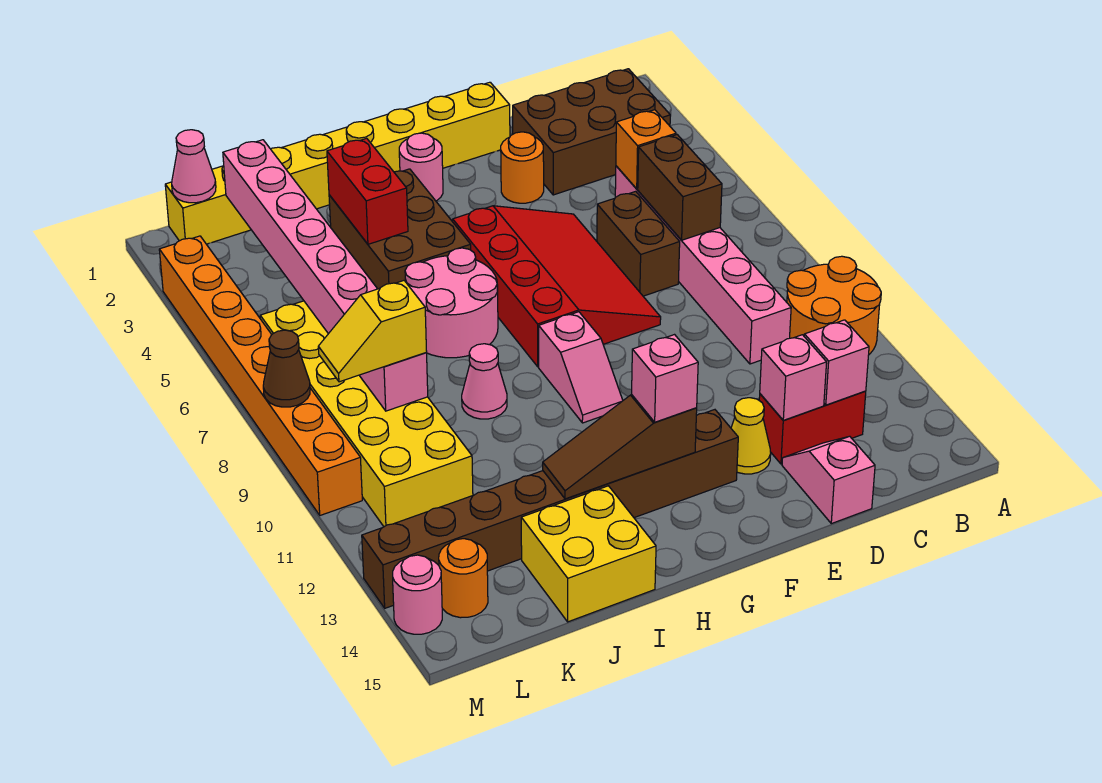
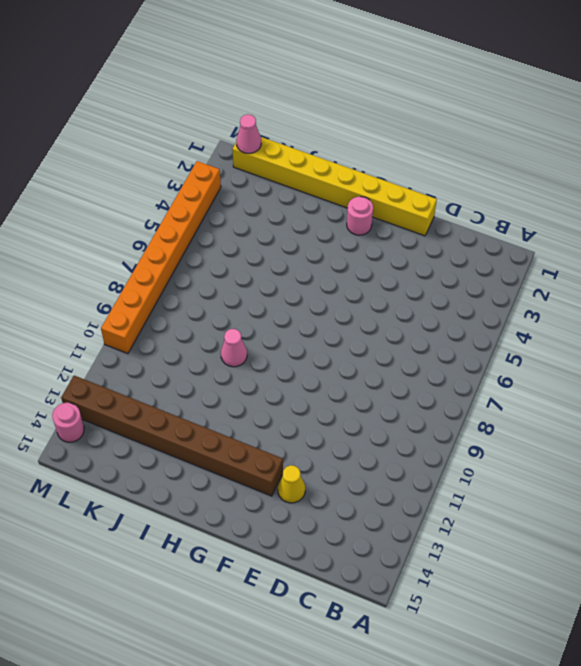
none -> orange round brick A10:B11 level 1
none -> brown brick B2:D3 level 1
none -> pink brick C5:C10 level 1
none -> red brick C13:D13 level 1

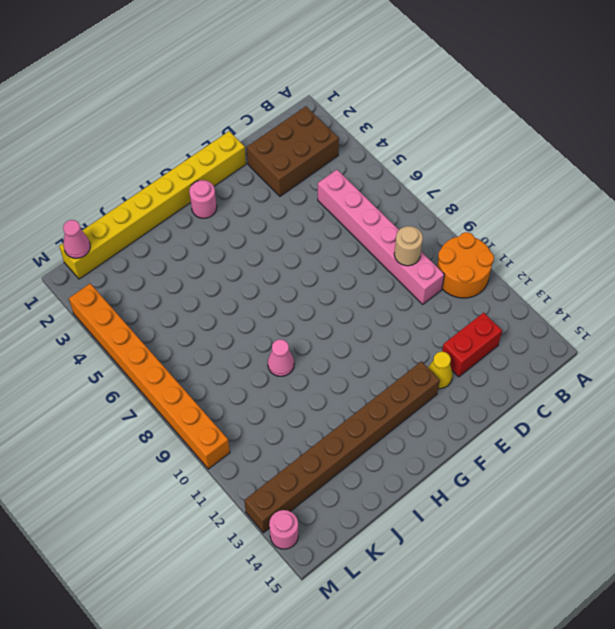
tan round brick C9 level 2 -> none
none -> brown brick D6:D7 level 1
none -> pink slope D14:D15 level 1 top 15
none -> orange round brick E3 level 1
none -> red slope E5:G8 level 1 top G

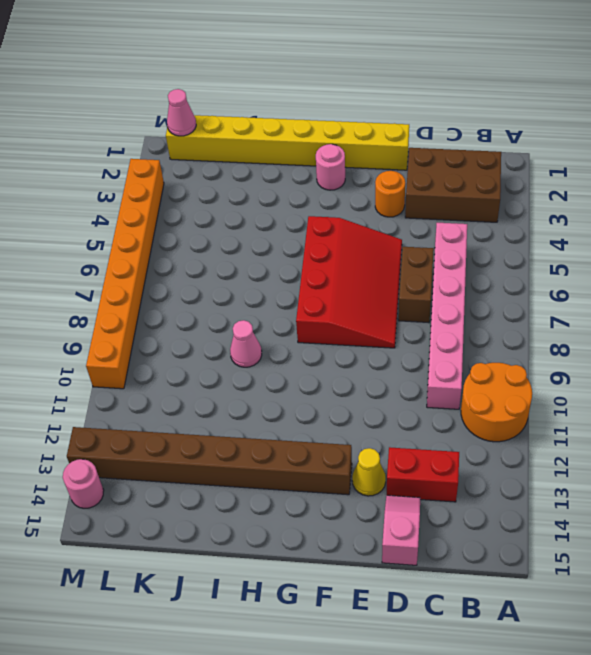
none -> pink slope G9:G10 level 1 top 9
none -> brown brick H3:I5 level 1
none -> pink round brick H6:I7 level 1
none -> yellow brick I14:J15 level 1

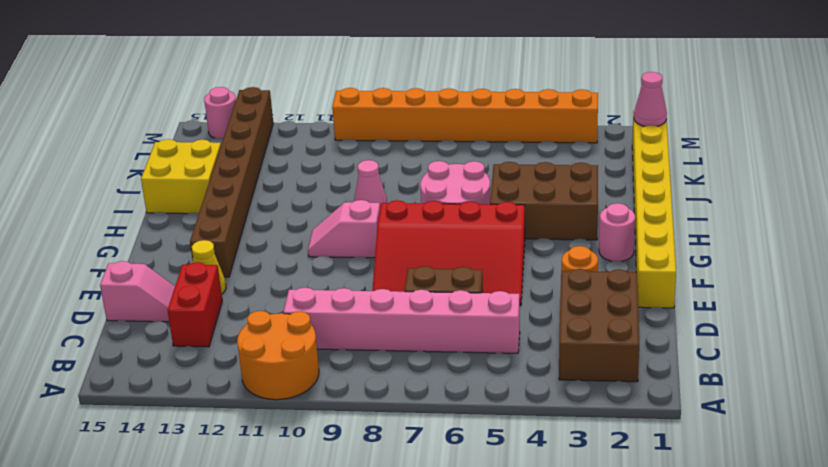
none -> yellow brick K6:L11 level 1
none -> orange round brick L14 level 1
none -> orange brick C5 level 2
none -> brown brick C6:C7 level 2

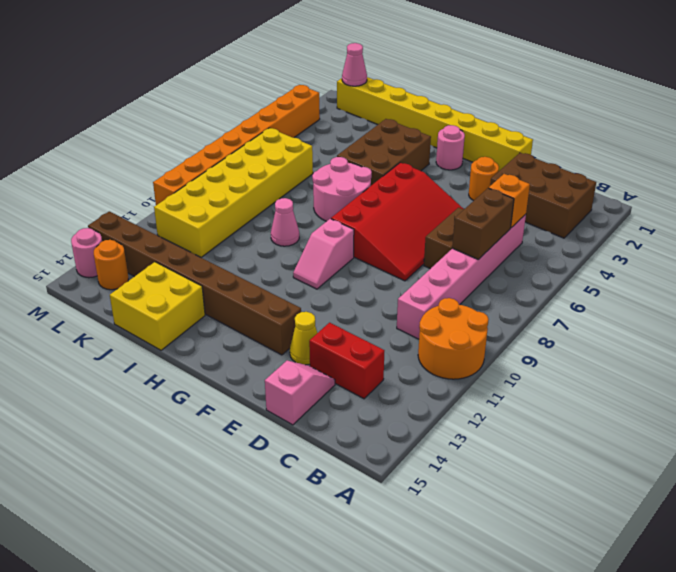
none -> pink brick C13 level 2
none -> pink brick D13 level 2
none -> brown slope G13:I13 level 2 top G
none -> red brick I3:I4 level 2

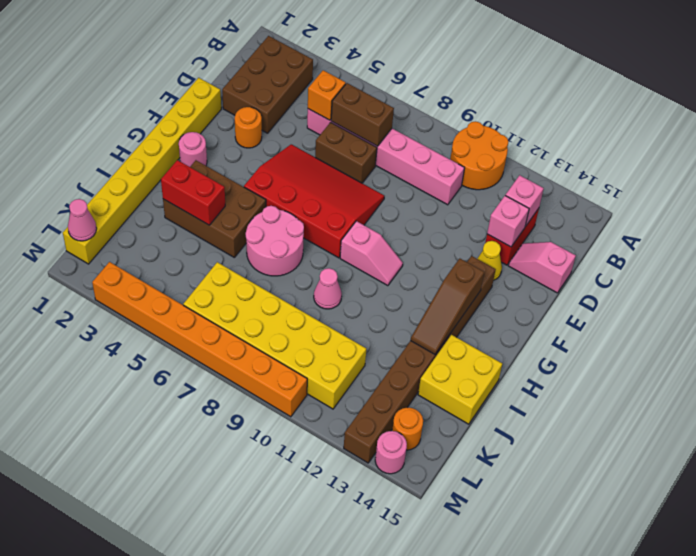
none -> pink brick K2:K9 level 2
none -> brown cone M8 level 2
none -> pink brick G13 level 3
none -> yellow slope K9:L9 level 3 top K

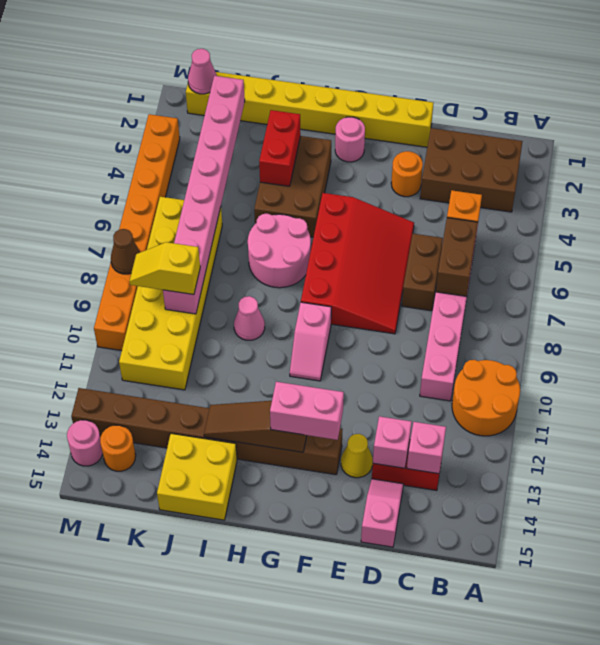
pink brick F13:G13 level 3 -> pink brick G13 level 3

